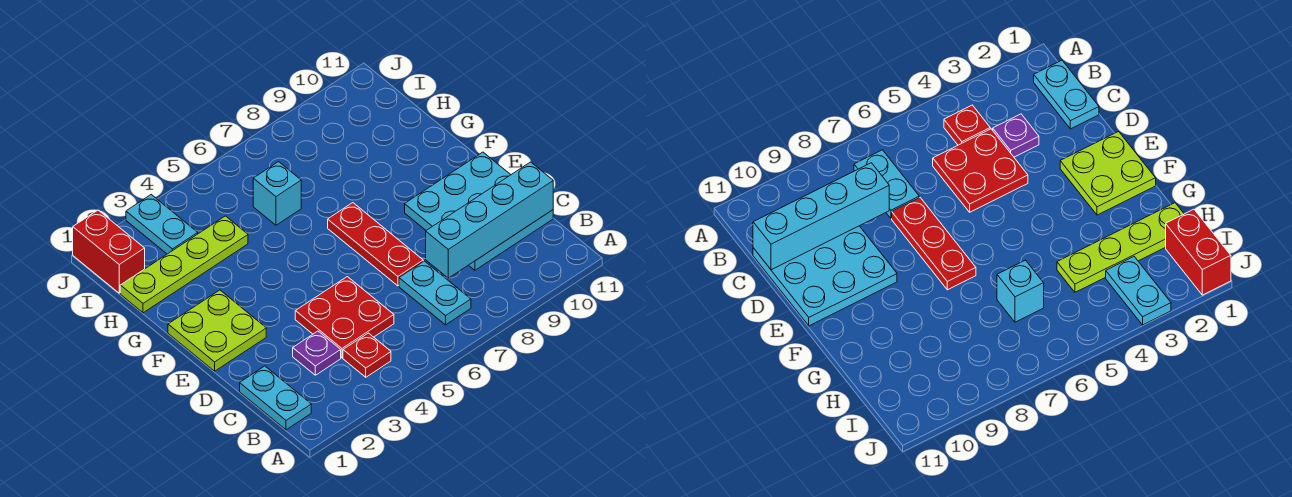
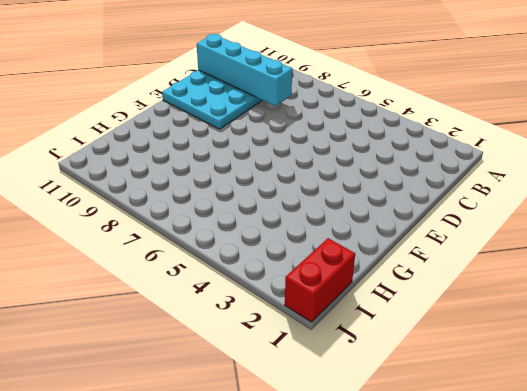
none -> cyan plate B1:C1 level 1
none -> red plate B4 level 1
none -> cyan plate B7:C7 level 1

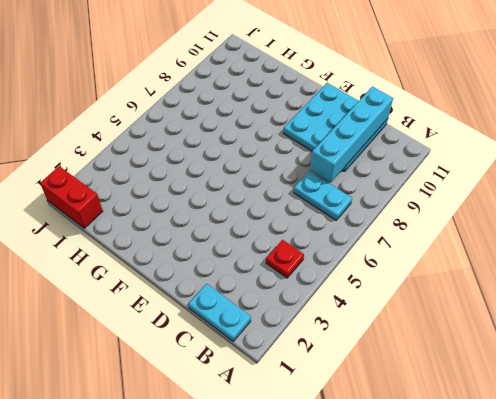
none -> purple plate C3 level 1
none -> red plate C4:D5 level 1
none -> red plate D7:F7 level 1

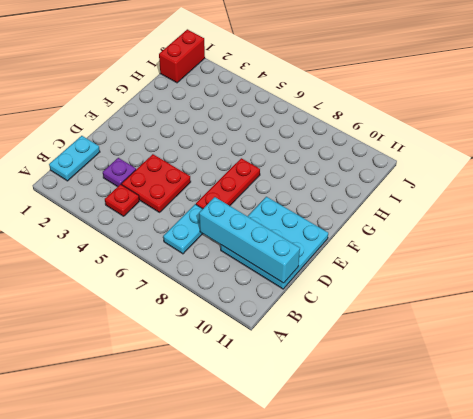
none -> lime plate E1:F2 level 1
none -> lime plate H1:H4 level 1
none -> cyan brick H6 level 1

